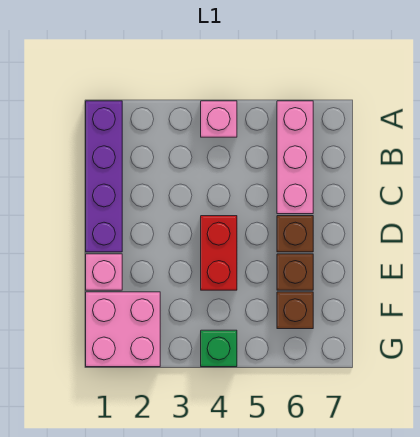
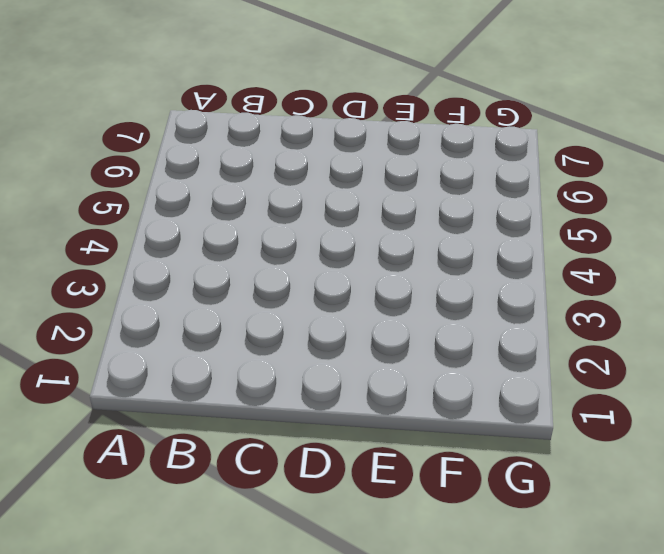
none -> purple brick A1:D1 level 1
none -> pink brick A4 level 1

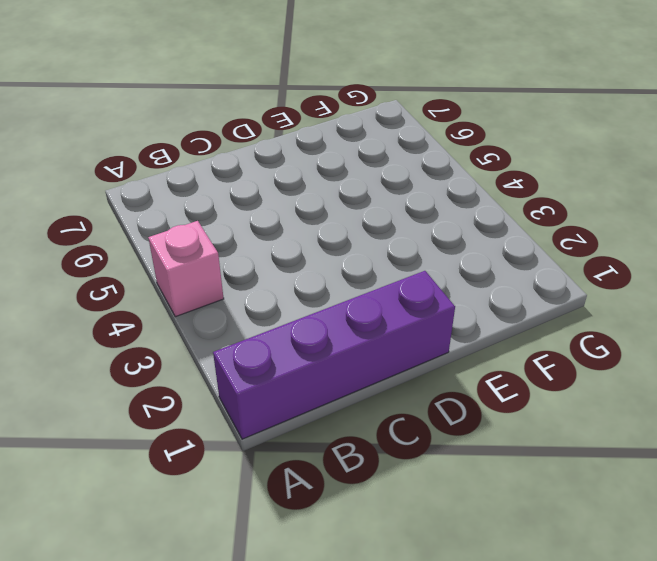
none -> pink brick A6:C6 level 1
none -> red brick D4:E4 level 1

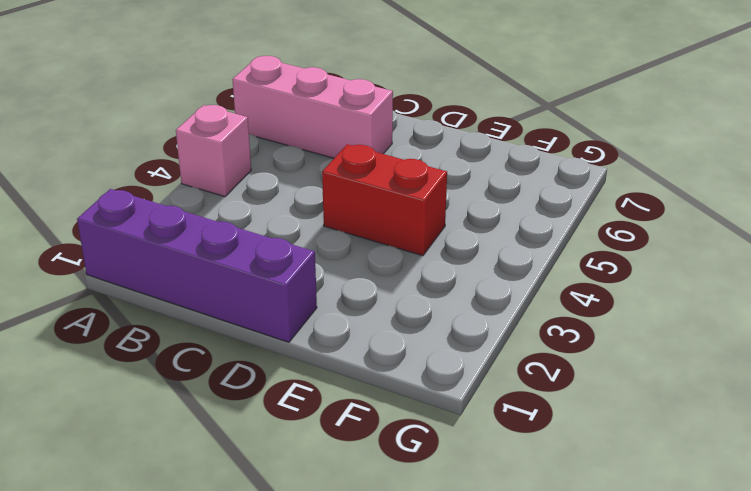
none -> brown brick D6 level 1
none -> pink brick E1 level 1

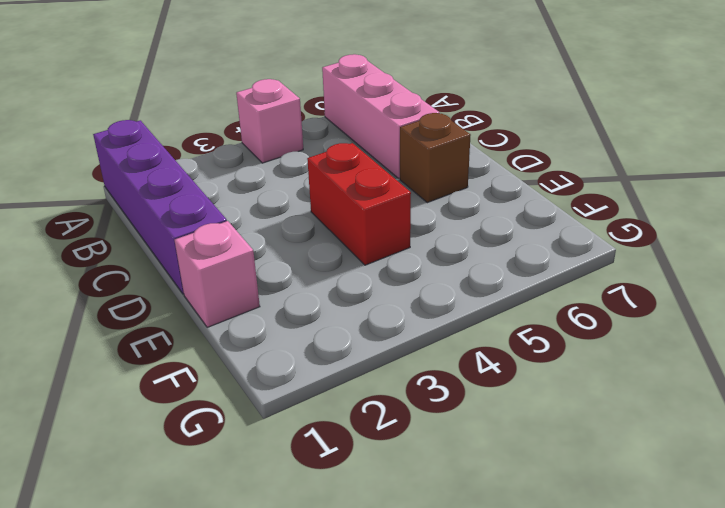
none -> brown brick E6 level 1
none -> pink brick F1:G2 level 1

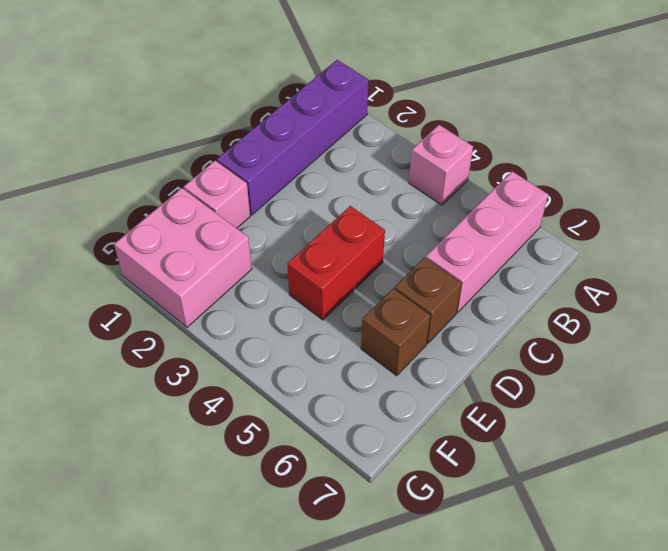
none -> brown brick F6 level 1
none -> green brick G4 level 1

